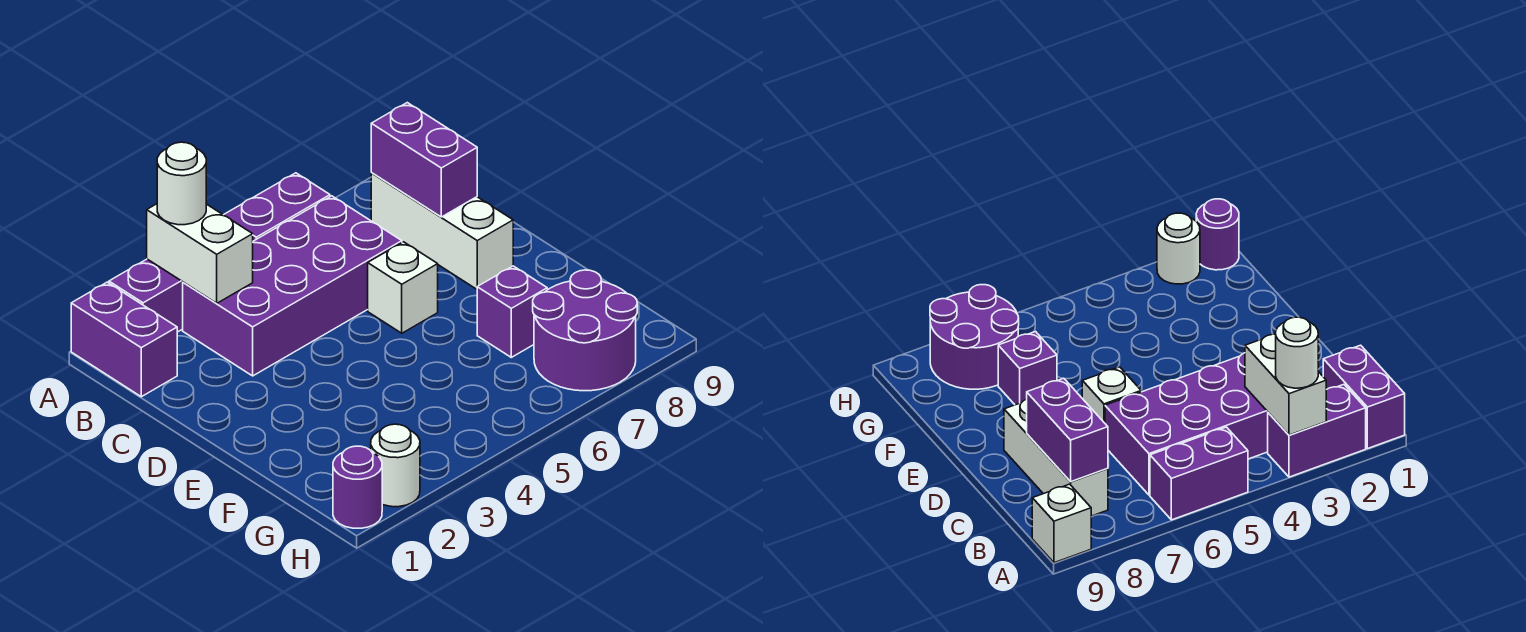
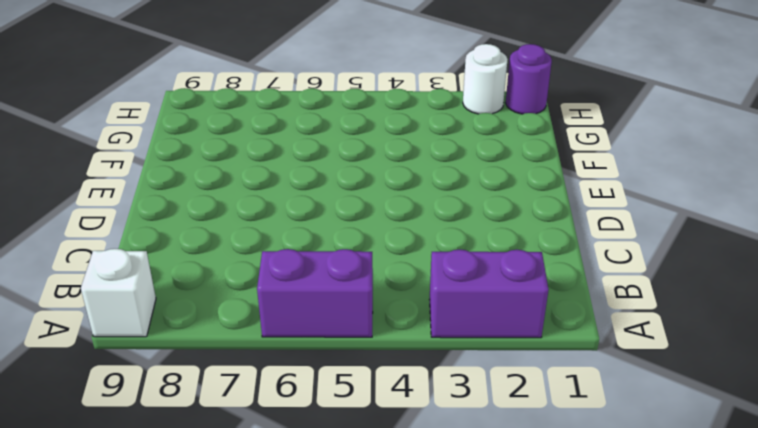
none -> purple brick A1:B1 level 1
none -> purple brick B3:C6 level 1
none -> white brick B8:D8 level 1

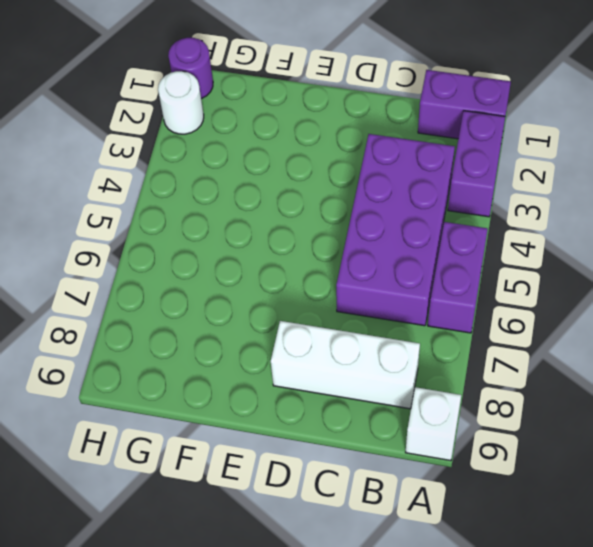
none -> white brick D6 level 1
none -> purple brick F7 level 1
none -> purple round brick G7:H8 level 1

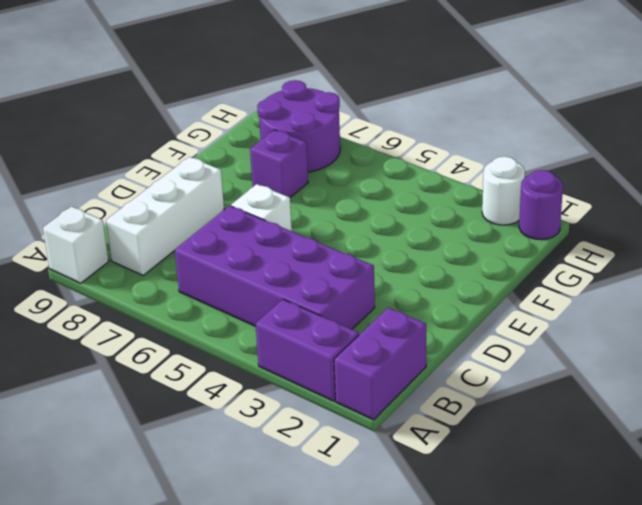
none -> purple brick A5:A6 level 1
none -> white brick A3:B3 level 2
none -> purple brick B8:C8 level 2

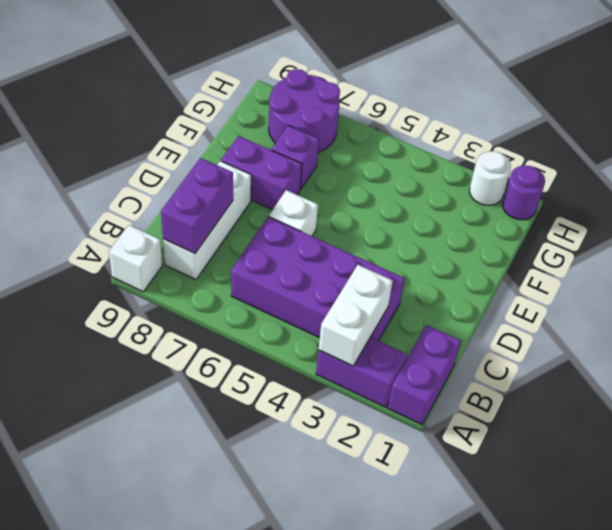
purple brick E7:E8 level 1 -> purple brick A5:A6 level 1
none -> white round brick A3 level 3

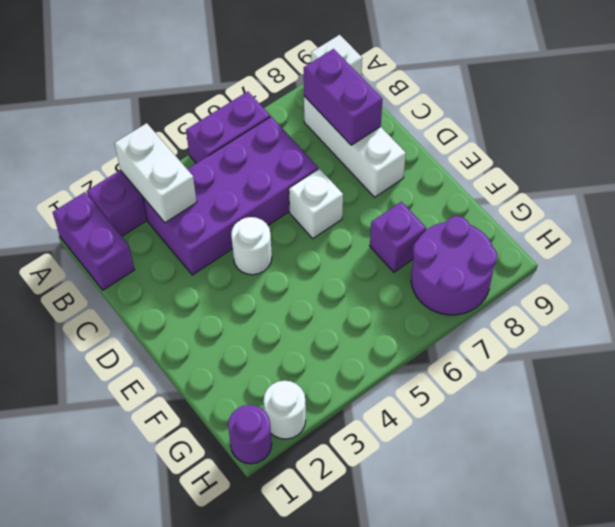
white round brick D4 level 1 -> white round brick A3 level 3

